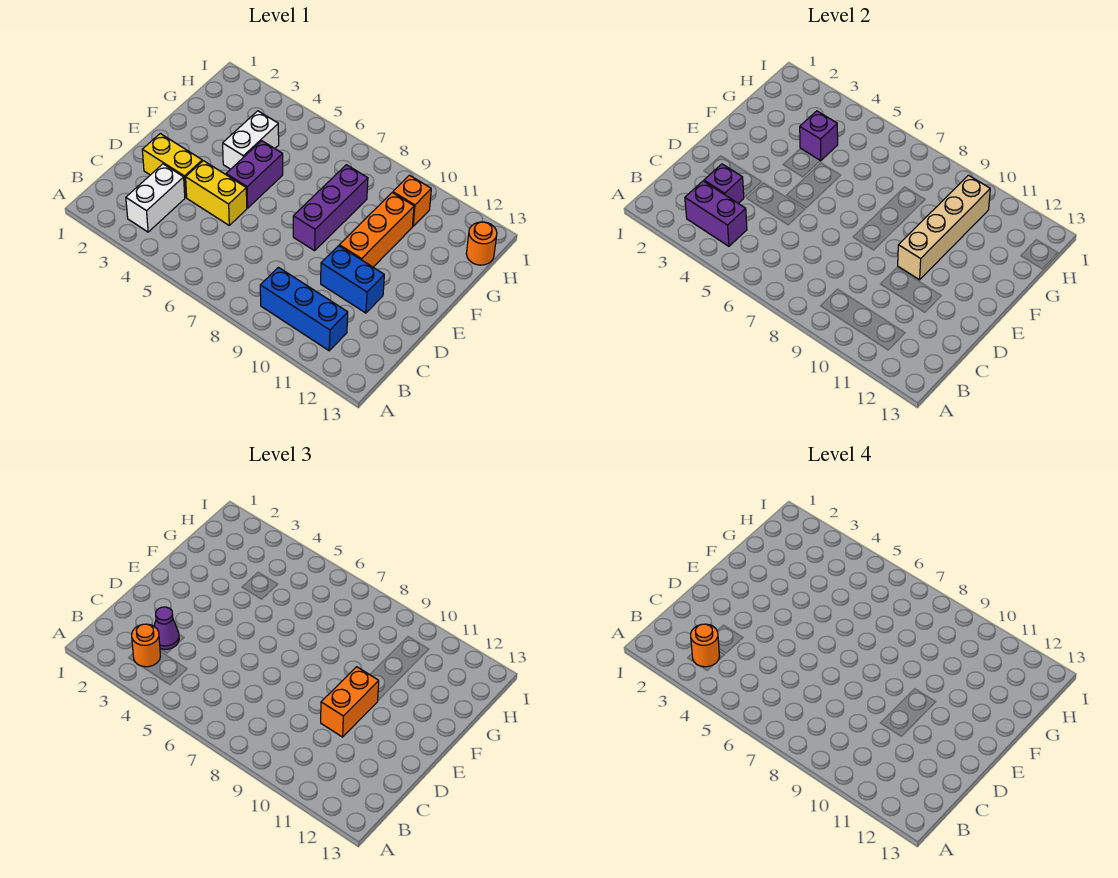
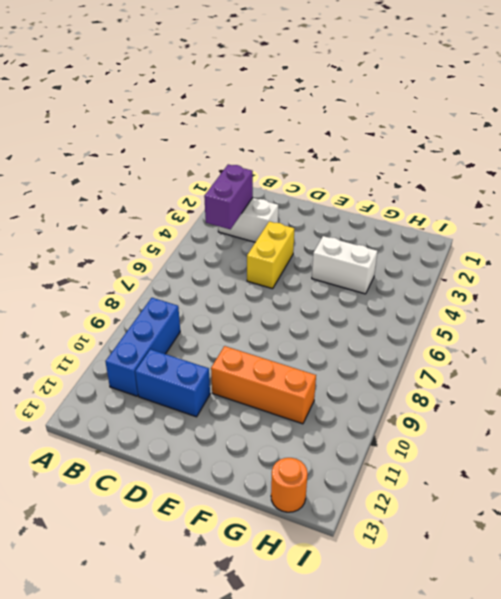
blue brick C11:D11 level 1 -> blue brick D10:D11 level 1
none -> yellow brick D2:D3 level 1
none -> purple brick E5:F5 level 1
none -> purple brick E8:G8 level 1

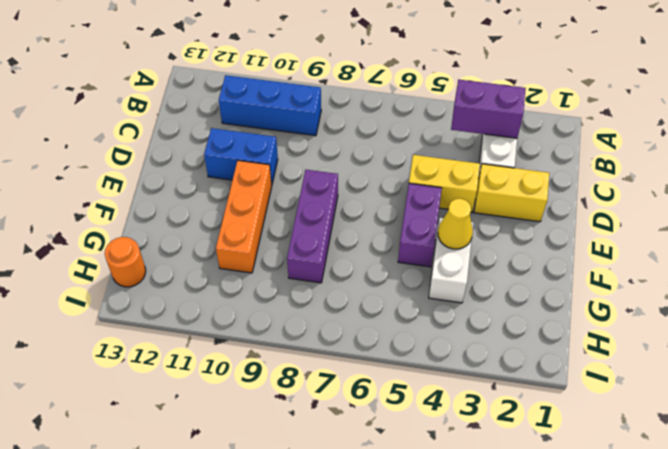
yellow cone F4 level 2 -> none
none -> orange brick H10 level 1
none -> purple brick C3 level 2
none -> tan brick E10:H10 level 2

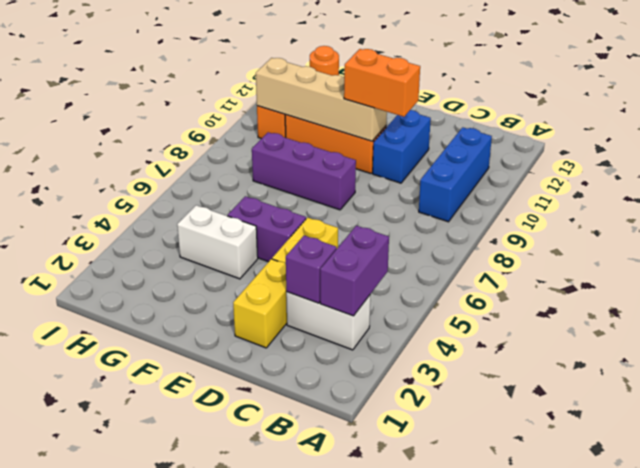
none -> purple brick G4 level 2
none -> orange round brick B3 level 3
none -> purple cone C3 level 3

